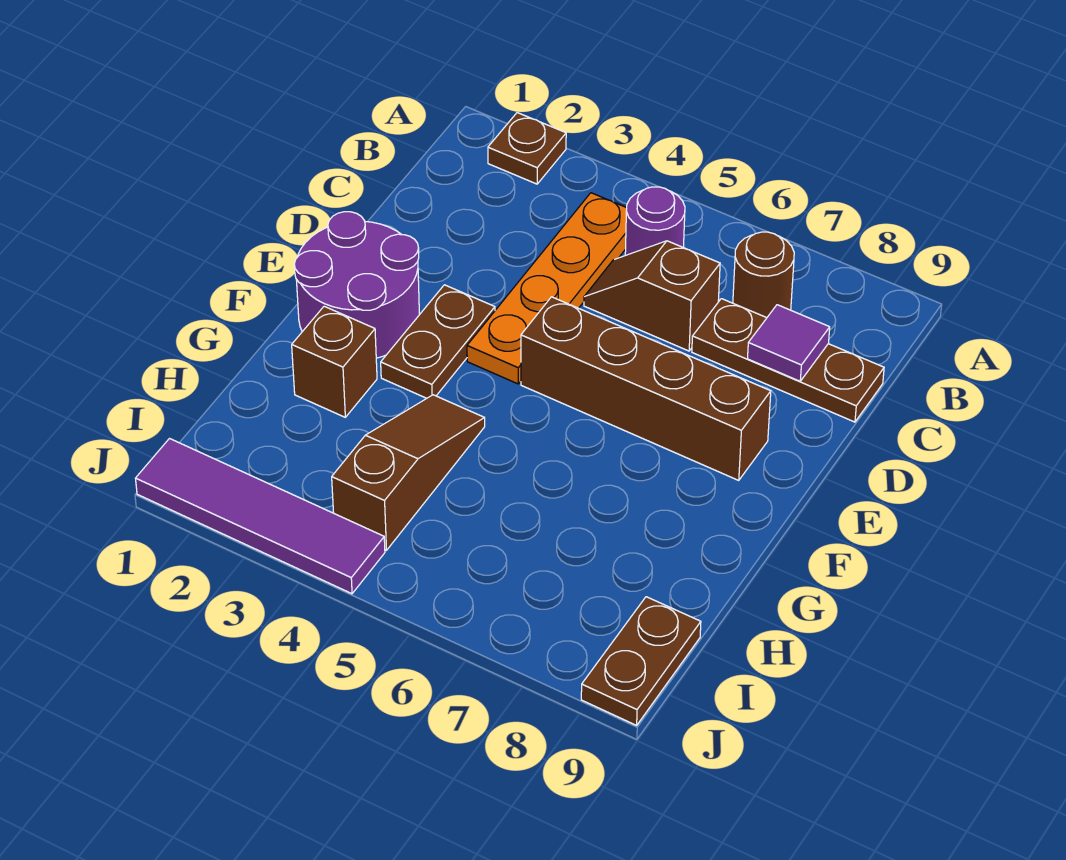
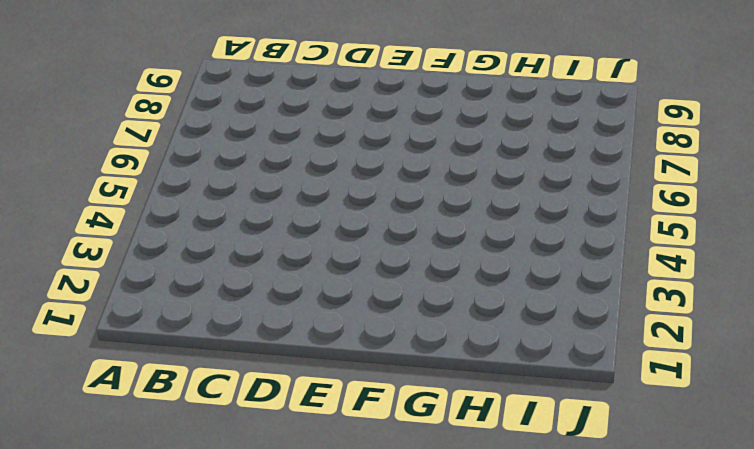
none -> brown plate A2 level 1
none -> orange plate B4:E4 level 1
none -> purple round brick B5 level 1

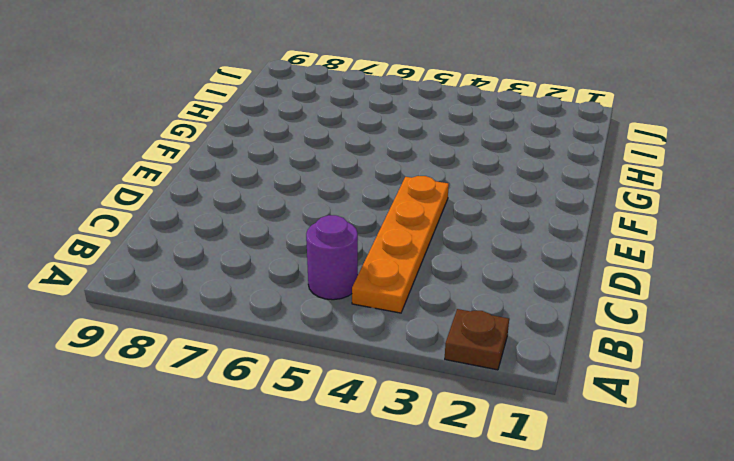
none -> brown round brick B7 level 1
none -> brown slope C5:C6 level 1 top 6
none -> brown plate C7:C9 level 1

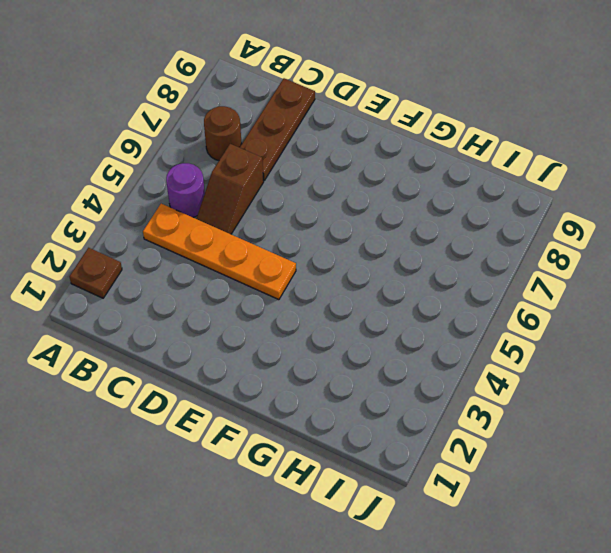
none -> purple round brick E1:F2 level 1
none -> brown plate E3:F3 level 1
none -> brown brick E5:E8 level 1

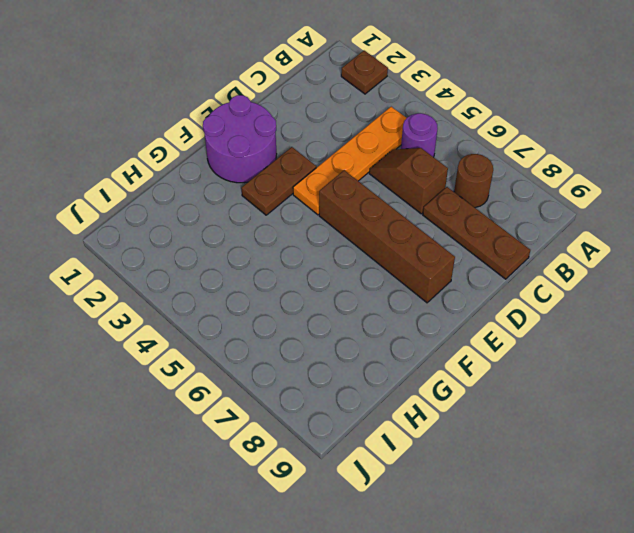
none -> brown brick G2 level 1
none -> brown slope G4:I4 level 1 top I
none -> brown plate I9:J9 level 1

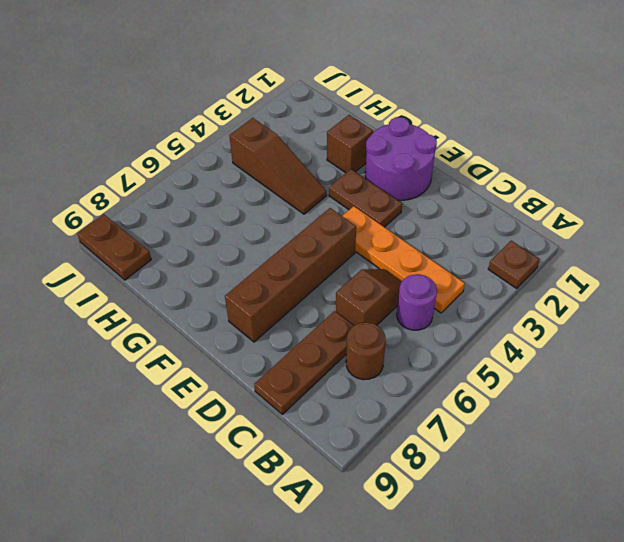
none -> purple tile J1:J4 level 1
none -> purple tile C8 level 2

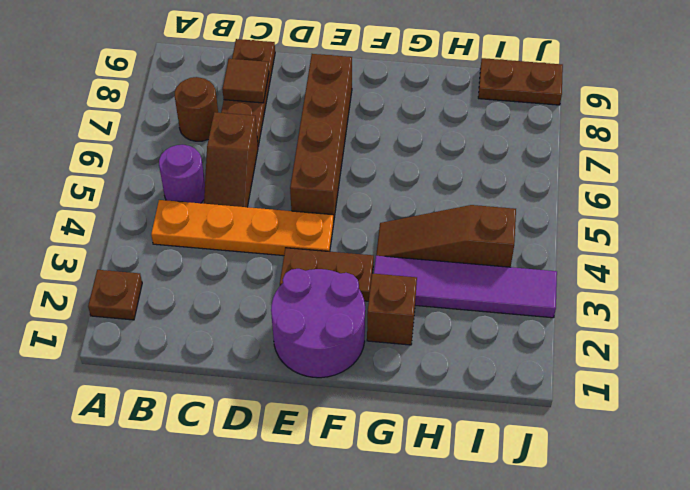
brown tile C8 level 2 -> purple tile C8 level 2
purple tile G3:J3 level 1 -> purple tile J1:J4 level 1

